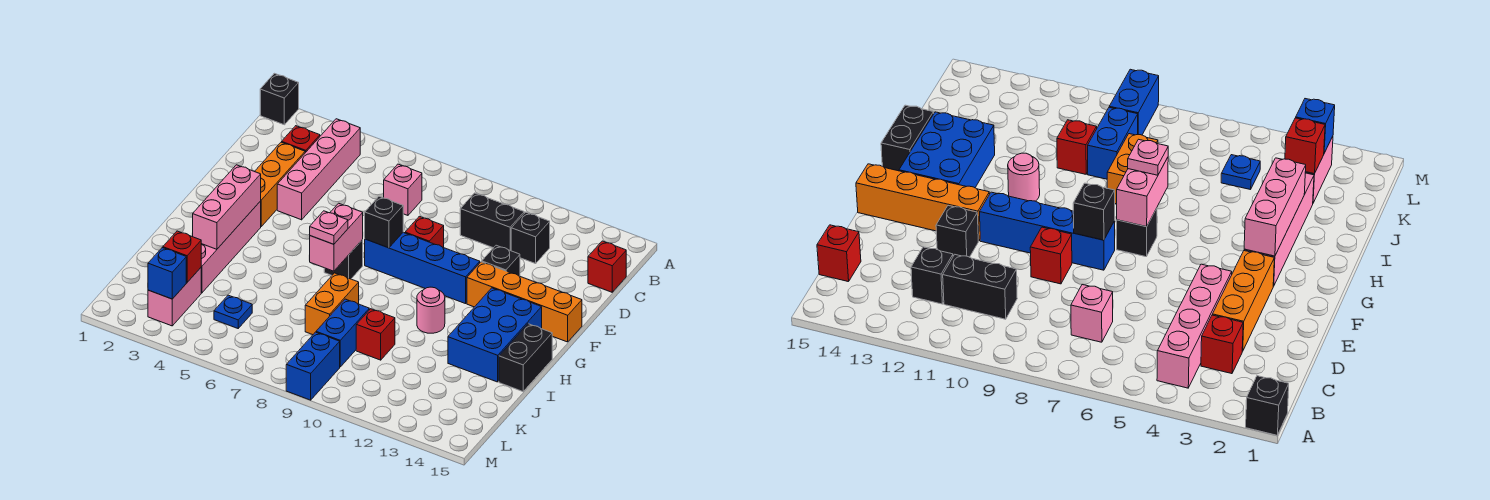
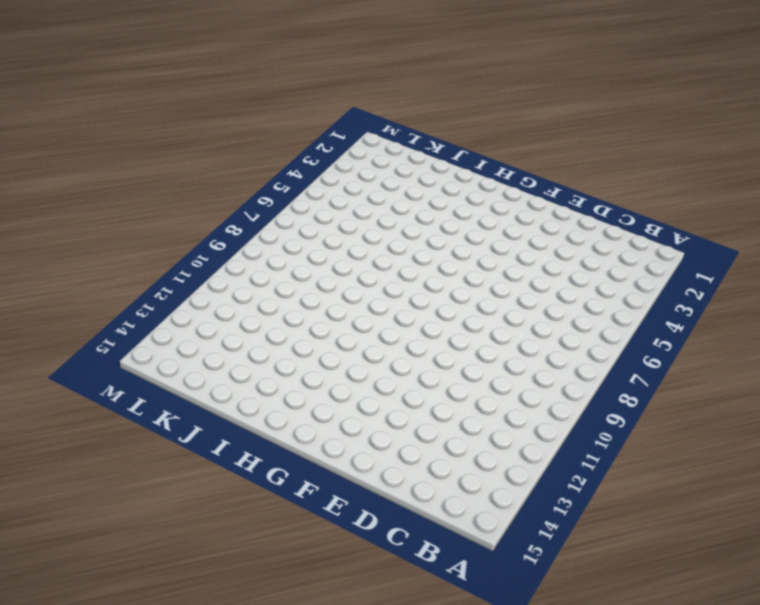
none -> black brick A1 level 1
none -> pink brick B4:E4 level 1
none -> red brick C3 level 1

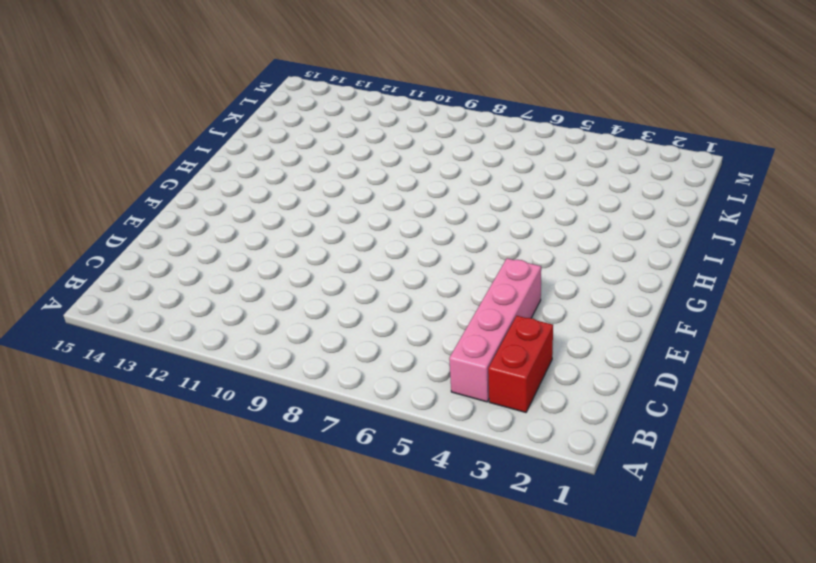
red brick B3:C3 level 1 -> red brick C3 level 1
none -> black brick A1 level 1
none -> pink brick C7 level 1
none -> black brick C10:C11 level 1

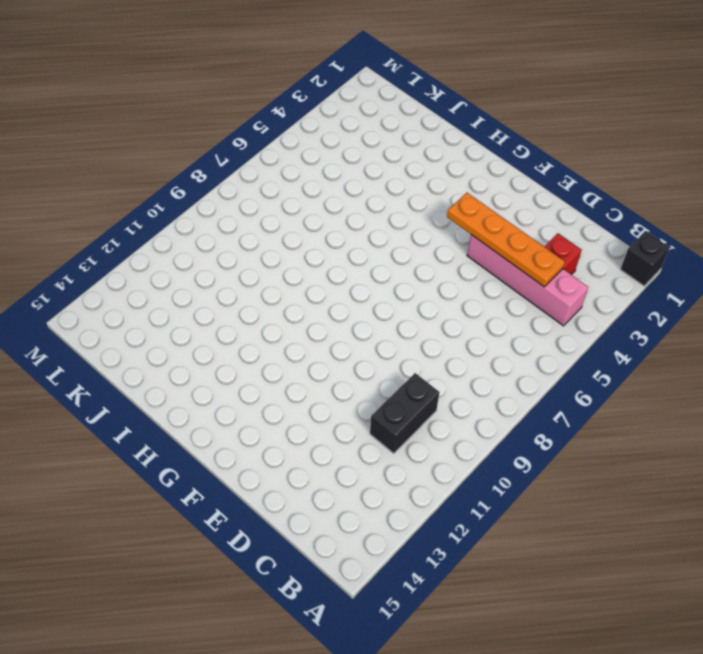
orange plate C4:F4 level 2 -> none
none -> pink brick C7 level 1
none -> black brick C12 level 1
none -> red brick C15 level 1

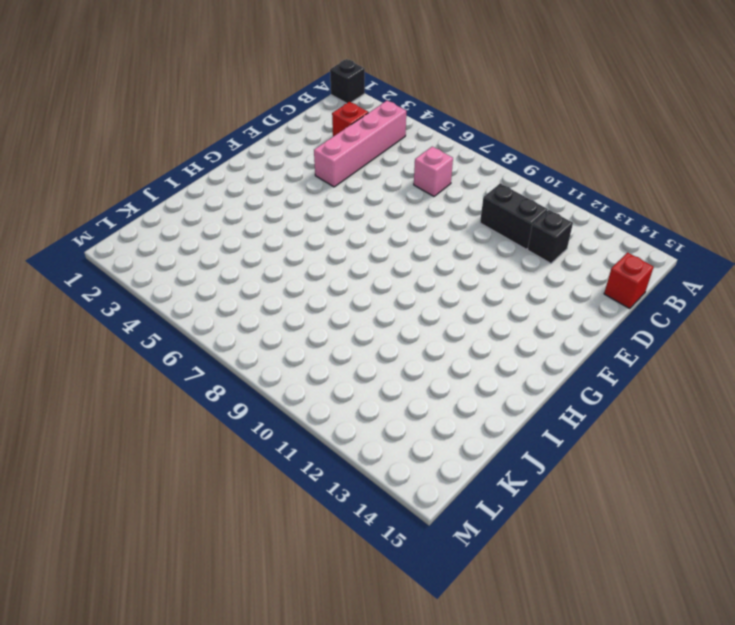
none -> orange brick D3:F3 level 1
none -> red brick E9 level 1
none -> black brick E12 level 1

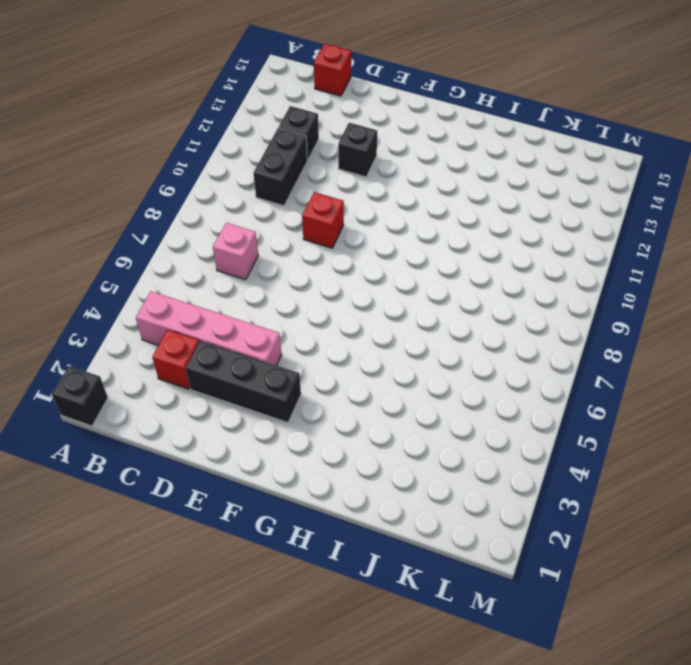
black brick D3:F3 level 1 -> orange brick D3:F3 level 1
none -> blue brick F8:F11 level 1
none -> orange brick F12:F15 level 1
none -> pink brick G3:J3 level 1

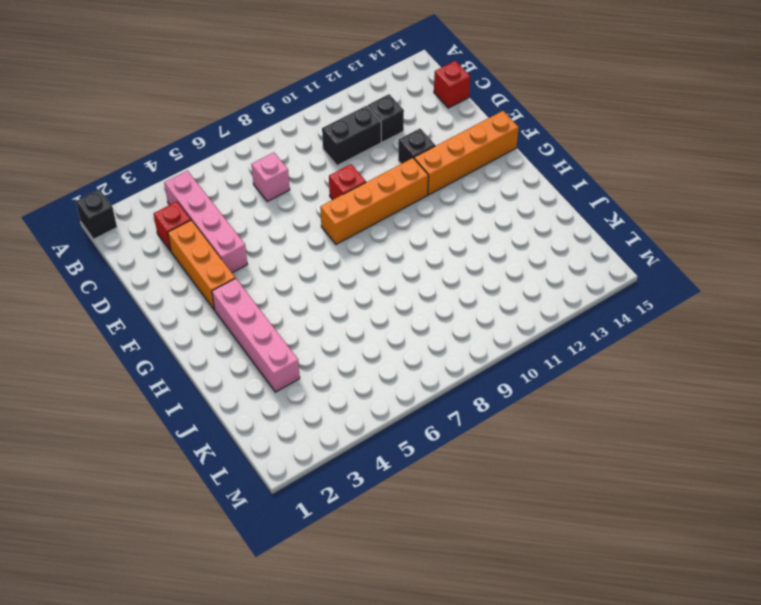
orange brick F8:F11 level 1 -> blue brick F8:F11 level 1
none -> black brick G7 level 1
none -> blue brick G13:I14 level 1
none -> pink round brick H11 level 1

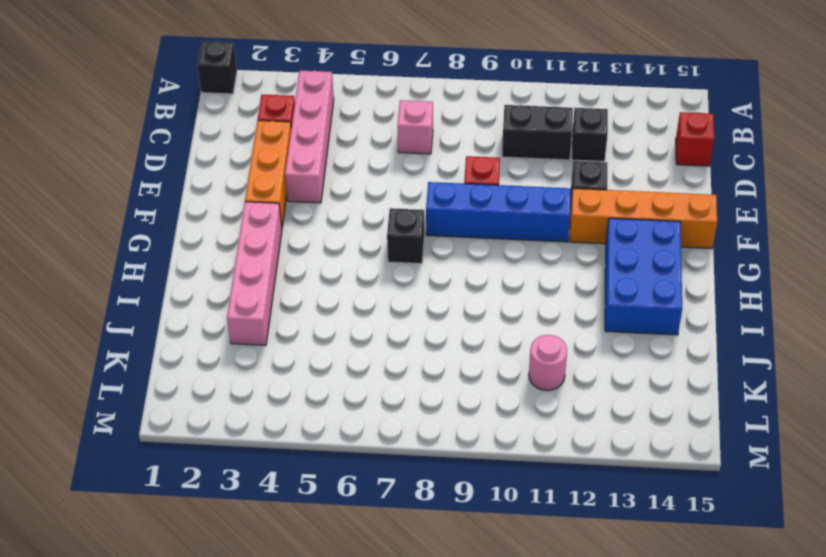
pink round brick K11 level 1 -> pink round brick H11 level 1
none -> black brick H15:I15 level 1
none -> orange brick I8:J8 level 1
none -> blue brick J9:K9 level 1

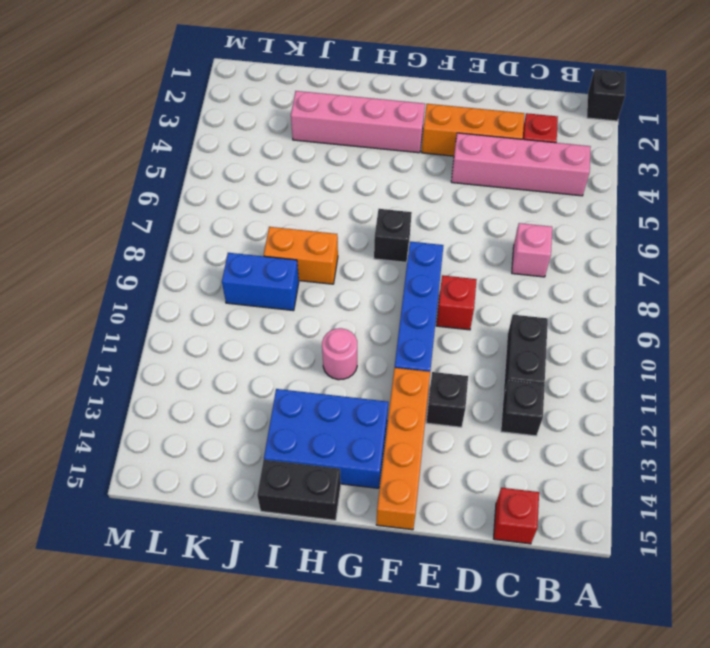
none -> red brick J10 level 1
none -> pink brick K3:L3 level 1
none -> blue plate K5 level 1

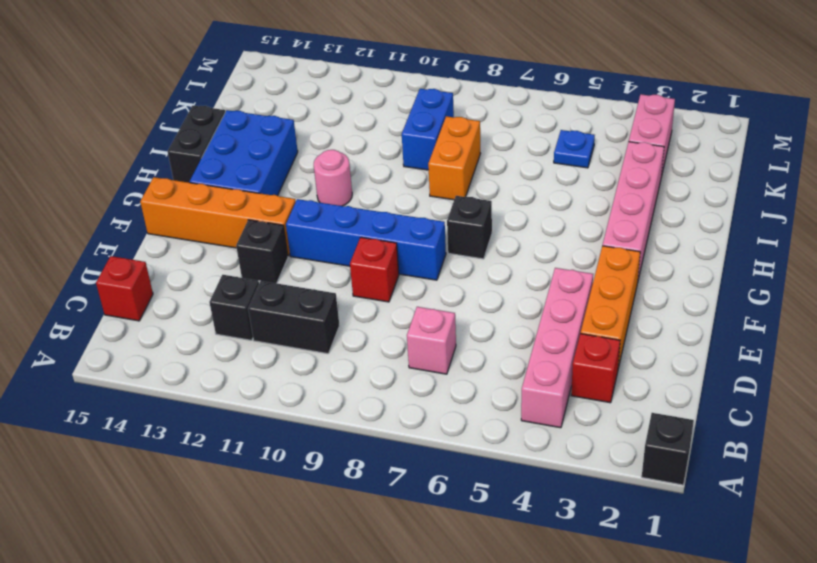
none -> red brick J10 level 1
none -> blue brick L9:M9 level 1
none -> black brick F8 level 2

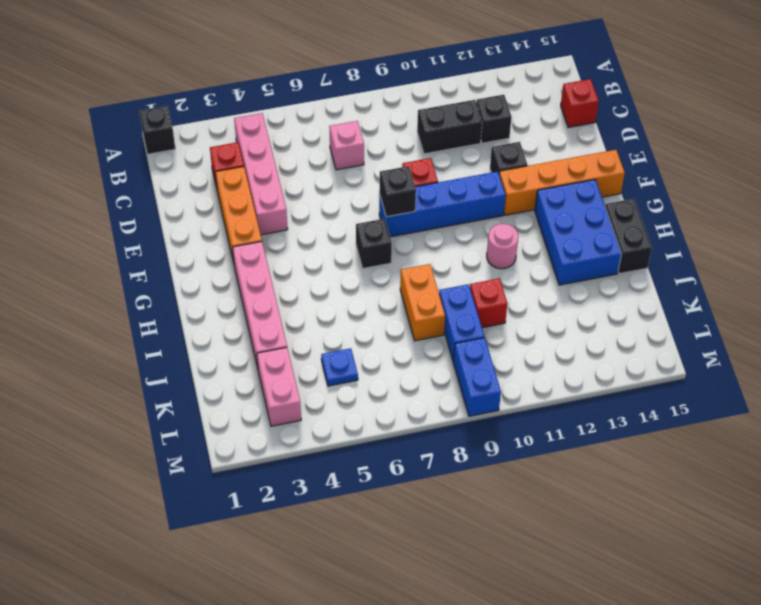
none -> pink brick G3:I3 level 2
none -> pink brick G7:H7 level 2
none -> red brick K3 level 2

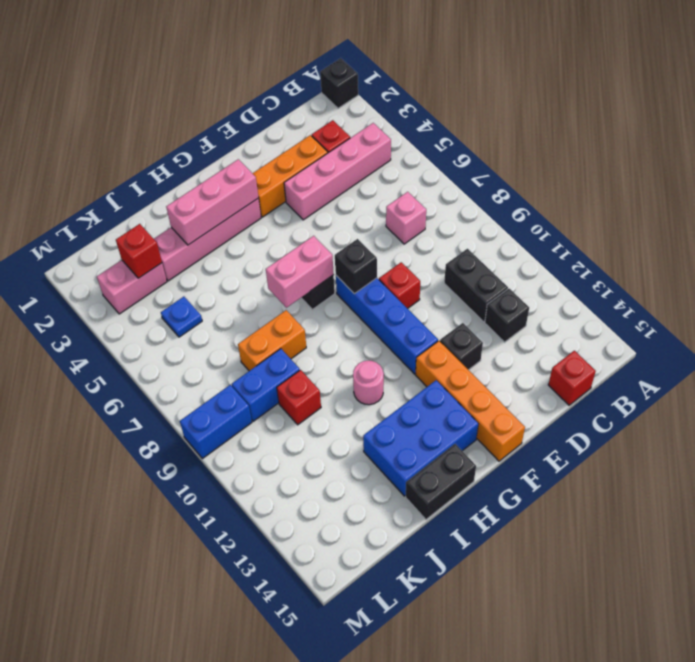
none -> blue brick L3 level 2
none -> pink plate H7 level 3

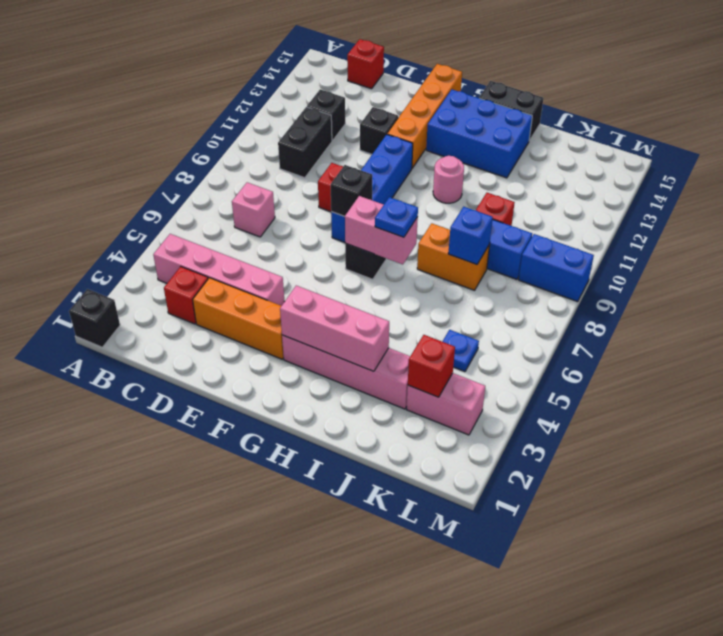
blue plate H7 level 3 -> pink plate H7 level 3
blue brick J8 level 2 -> blue brick L3 level 2

